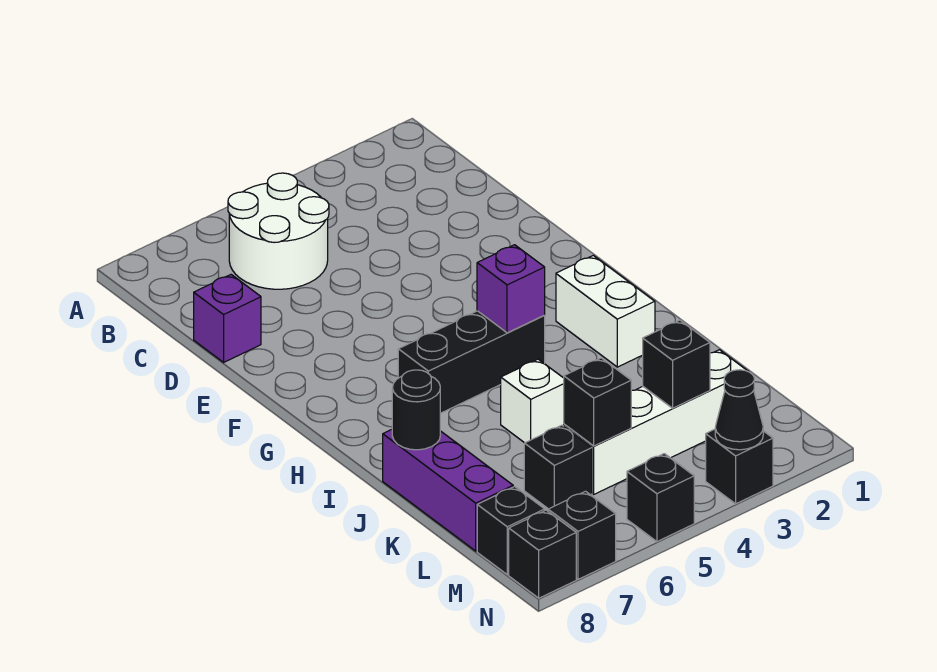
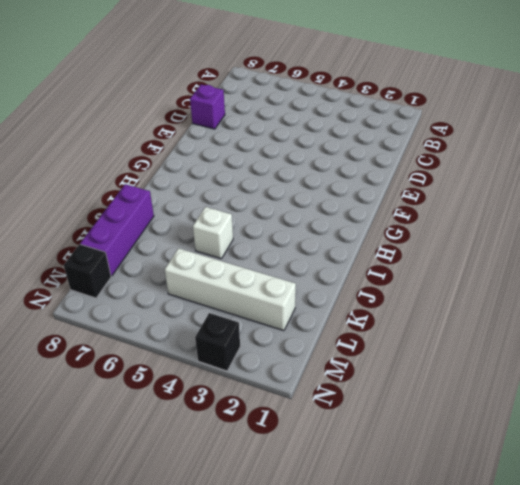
none -> white round brick B5:C6 level 1
none -> white brick H2:I2 level 1
none -> black brick H4:H6 level 1

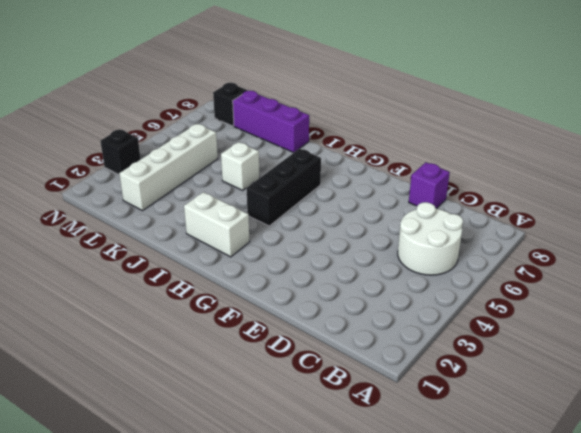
none -> black brick L6 level 1
none -> black brick N5 level 1
none -> black brick N7 level 1

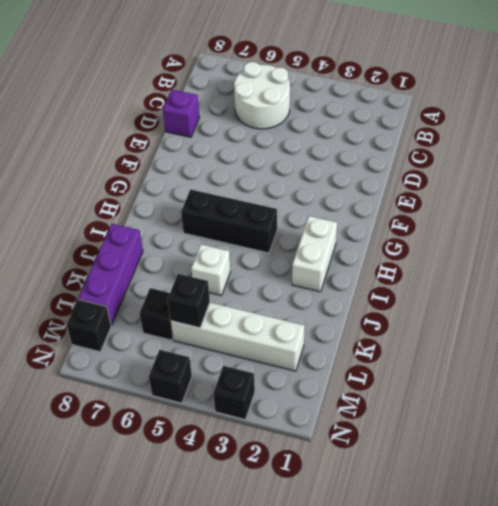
none -> black brick N7 level 1
none -> black brick N8 level 1
none -> purple brick H4 level 2

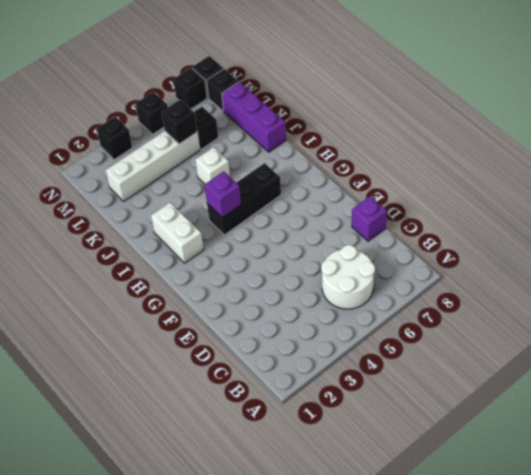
none -> black round brick J8 level 2
none -> black brick L3 level 2
none -> black cone N3 level 2

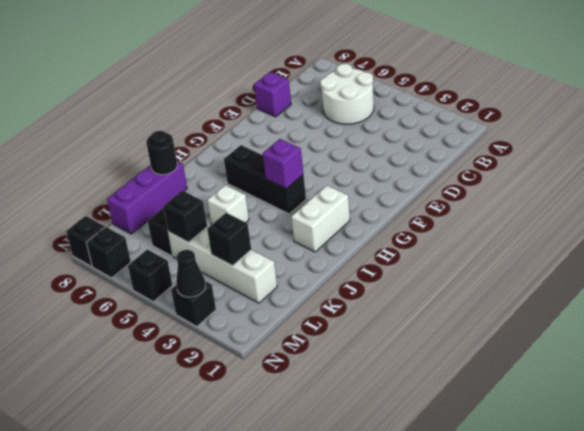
none -> black brick M8 level 1

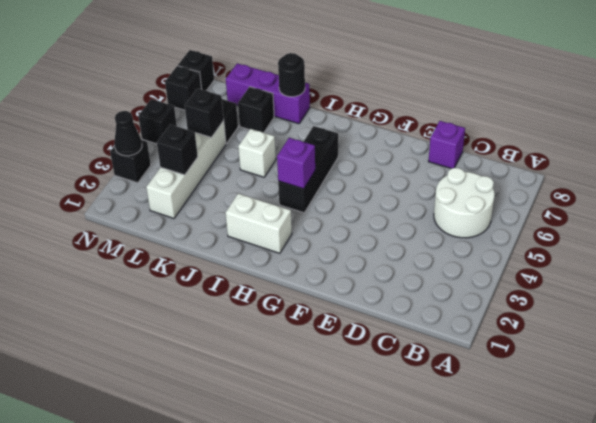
black brick K7 level 1 -> black brick M8 level 1

